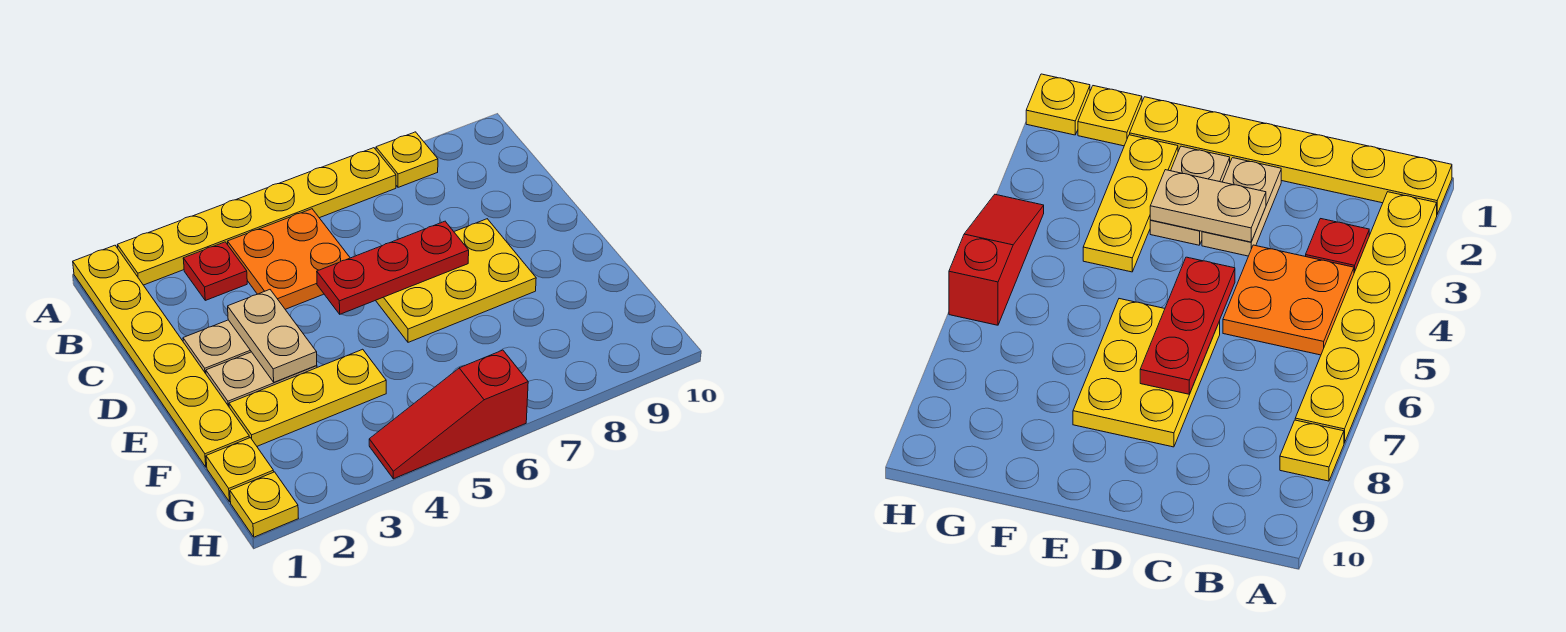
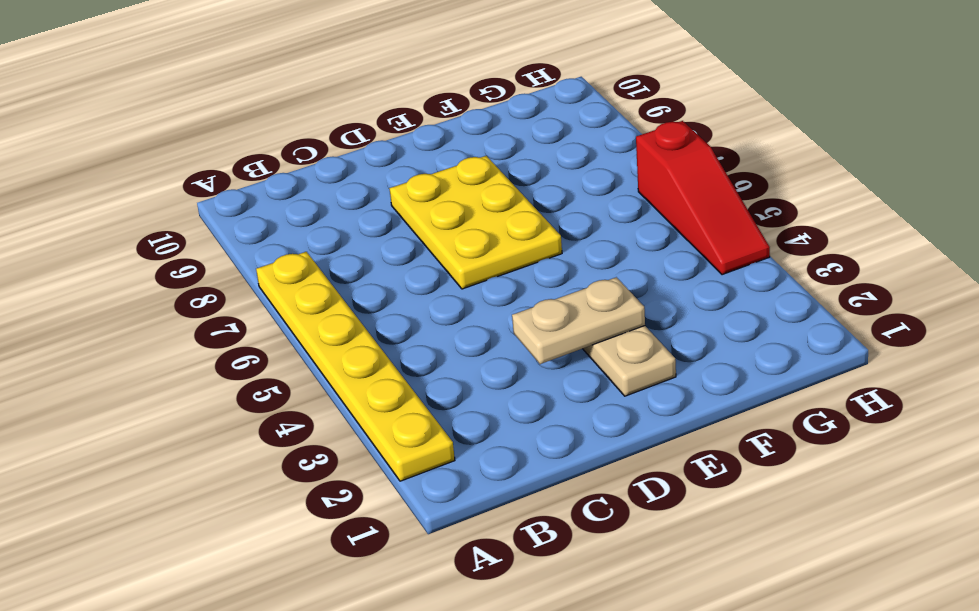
none -> yellow plate A1:F1 level 1
none -> yellow plate A8 level 1
none -> red plate B3 level 1

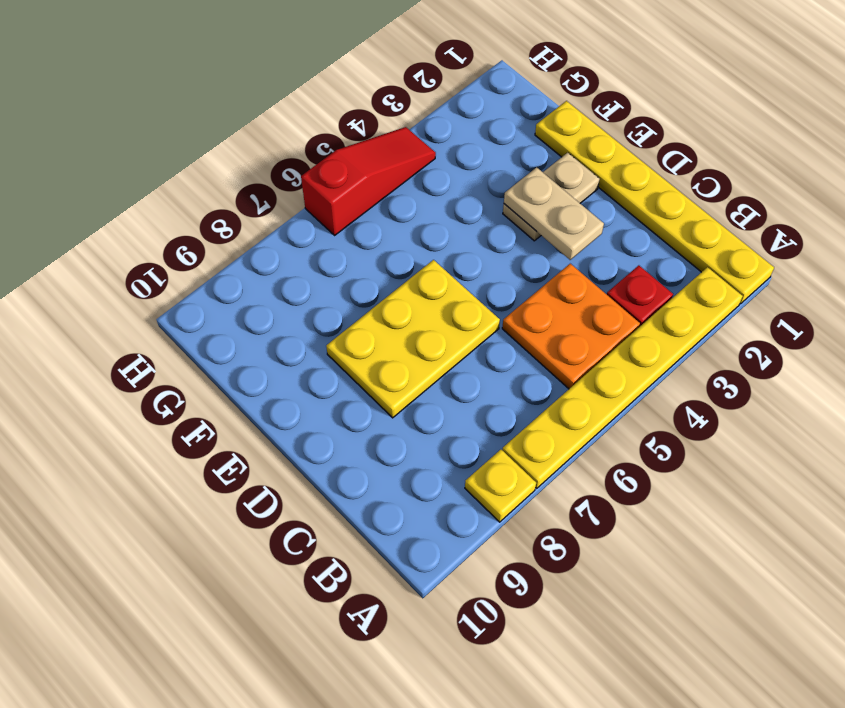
none -> tan plate D2:D3 level 1
none -> yellow plate F2:F4 level 1
none -> yellow plate G1 level 1

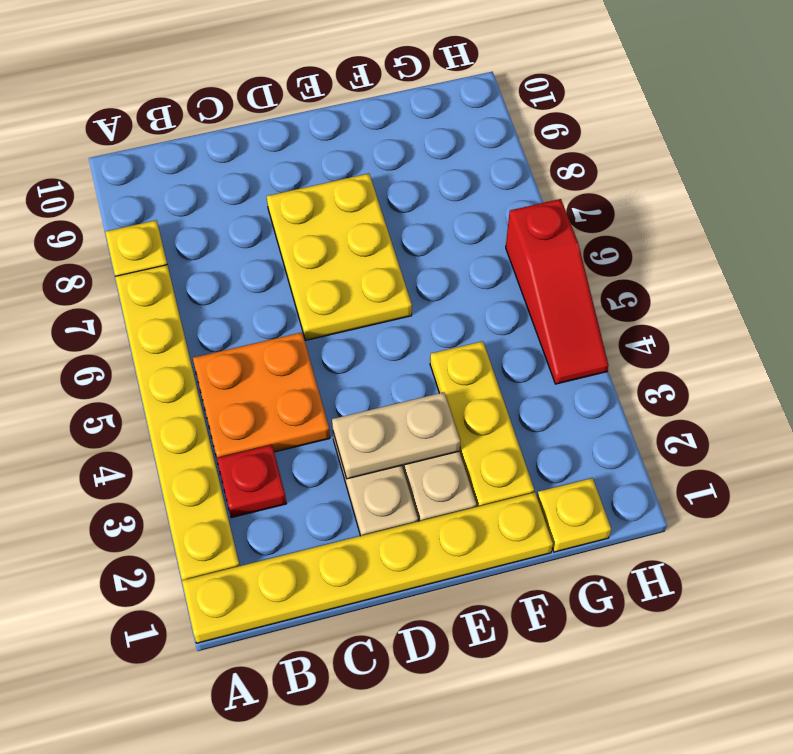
none -> yellow plate H1 level 1
none -> red plate D5:D7 level 2

